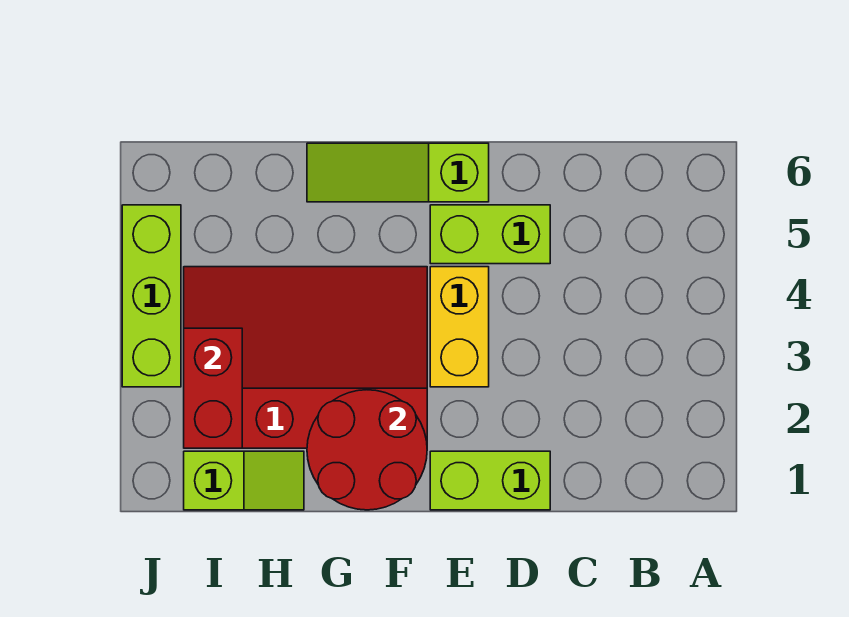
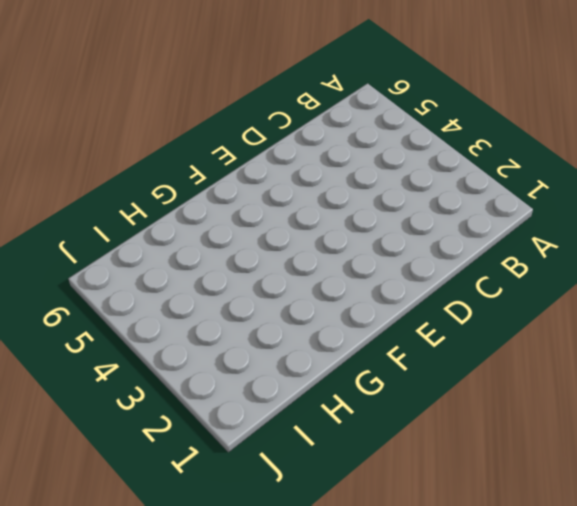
none -> lime brick D1:E1 level 1
none -> lime brick D5:E5 level 1

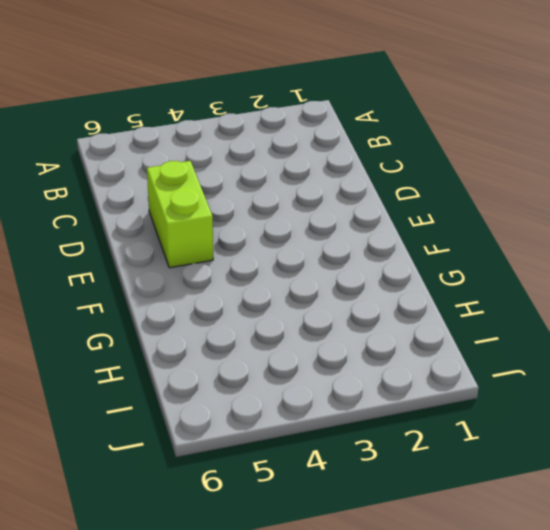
none -> lime brick D1:E1 level 1
none -> yellow brick E3:E4 level 1

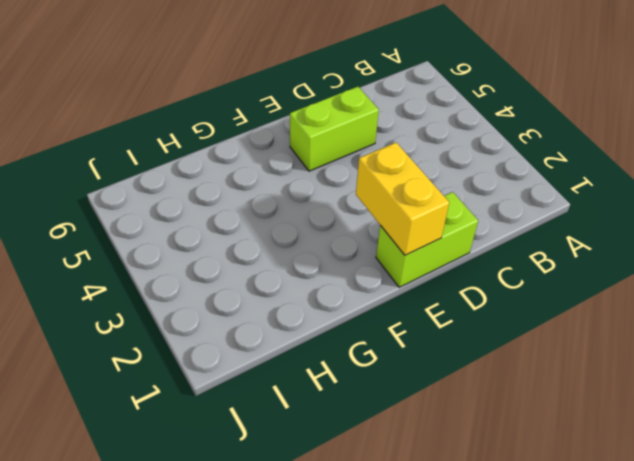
yellow brick E1:E2 level 2 -> yellow brick E3:E4 level 1
none -> lime slope E6:G6 level 1 top E
none -> red slope F2:I4 level 1 top 2

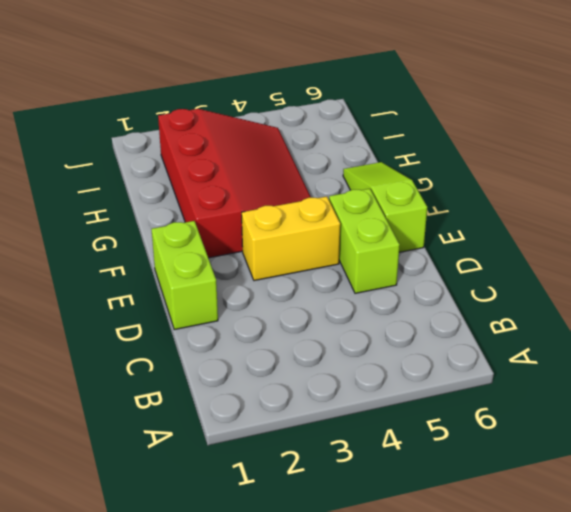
none -> lime slope H1:I1 level 1 top I
none -> lime brick J3:J5 level 1

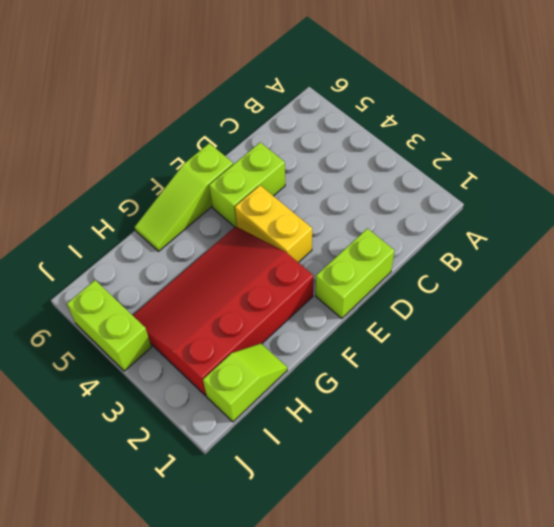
lime brick J4:J5 level 1 -> lime brick J3:J5 level 1
none -> red round brick F1:G2 level 2
none -> red brick I2:I3 level 2

